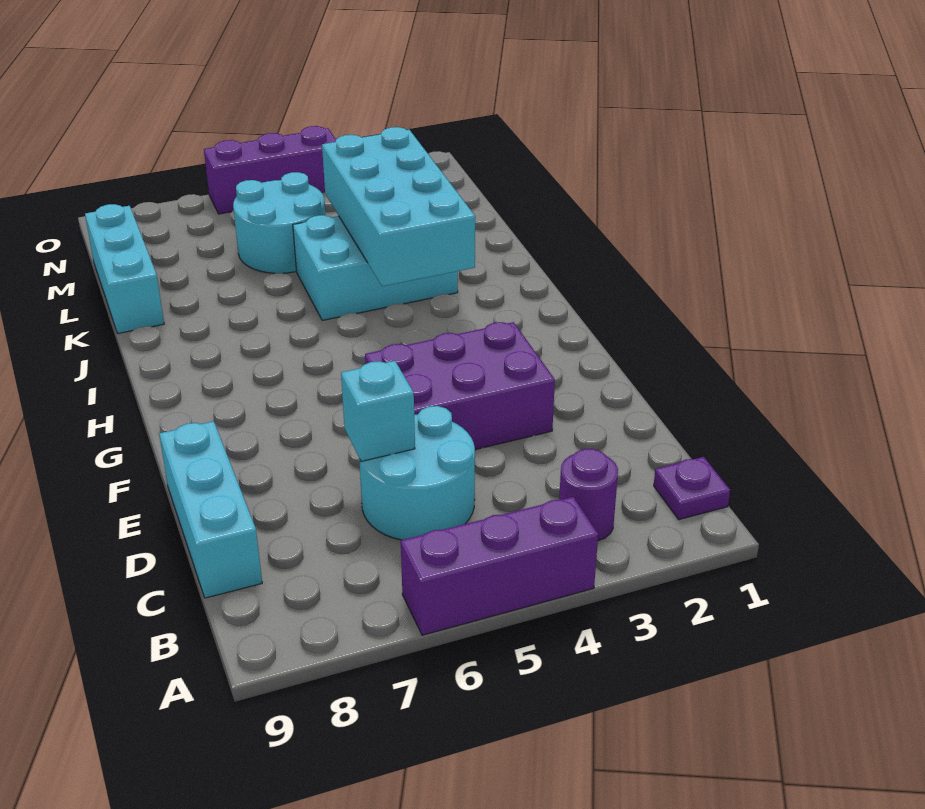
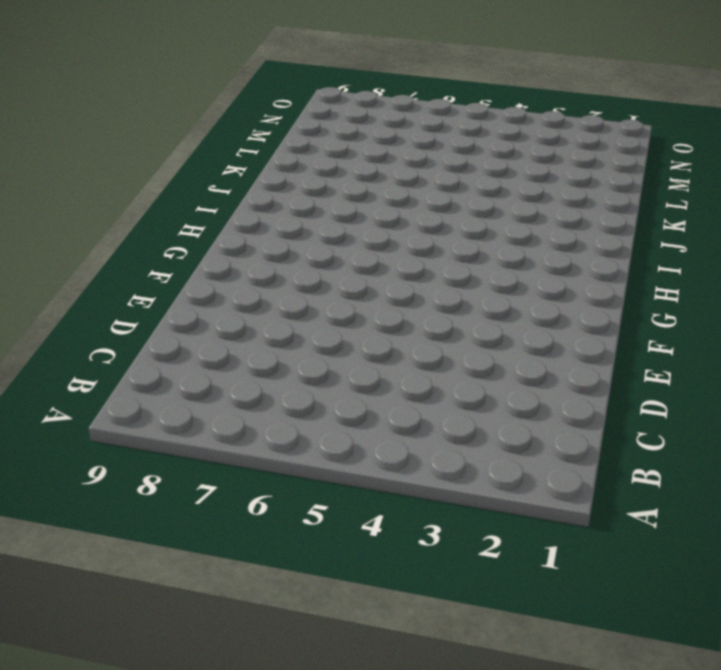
none -> purple brick A4:A6 level 1
none -> purple plate B1 level 1
none -> purple round brick B3 level 1

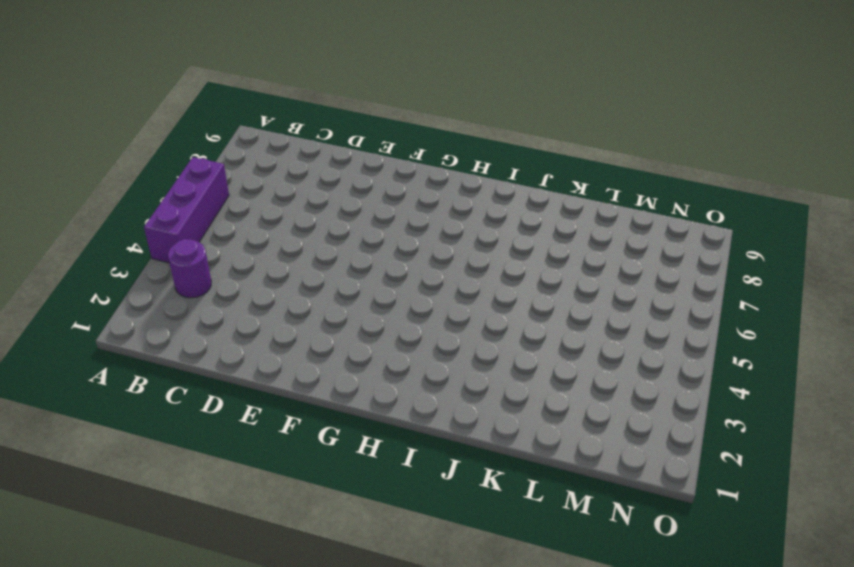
none -> purple plate B1 level 1
none -> cyan round brick C5:D6 level 1
none -> cyan brick C9:E9 level 1

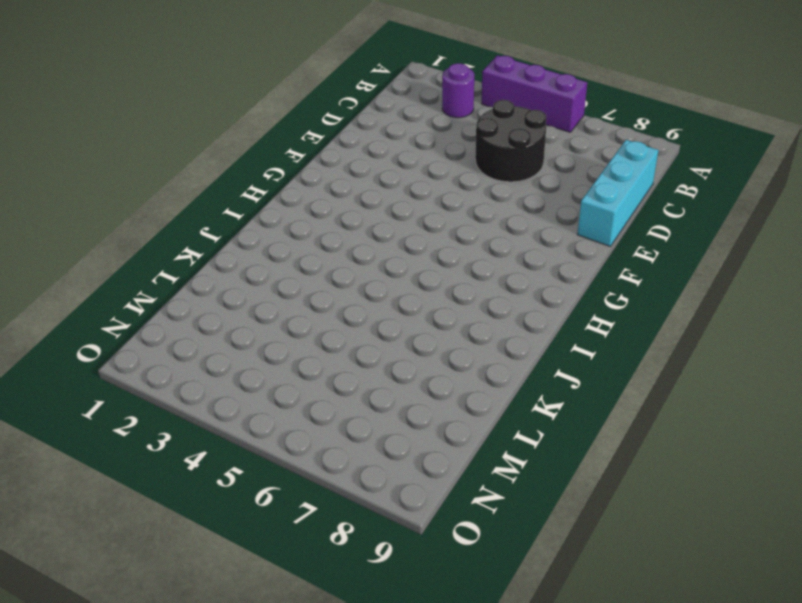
black round brick C5:D6 level 1 -> cyan round brick C5:D6 level 1
none -> purple plate B1 level 1
none -> purple brick E3:F5 level 1
none -> cyan brick J3:K5 level 1

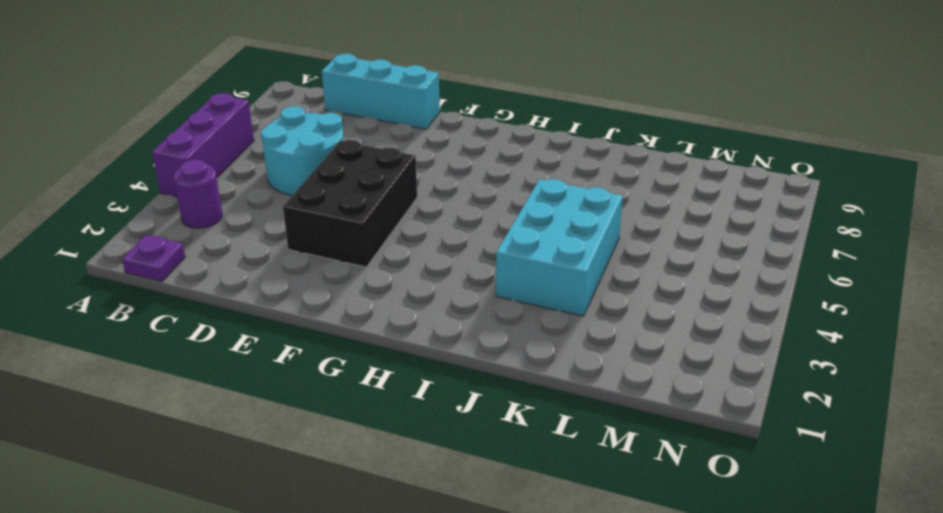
black brick E3:F5 level 1 -> purple brick E3:F5 level 1
none -> cyan brick K9:M9 level 1
none -> cyan round brick L5:M6 level 1
none -> purple brick O4:O6 level 1

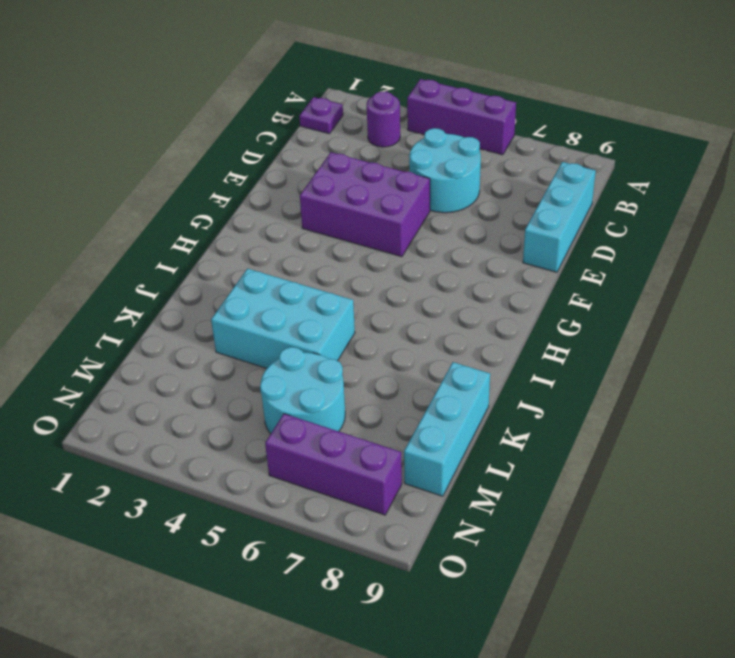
purple brick N6:N8 level 1 -> purple brick O4:O6 level 1
none -> cyan brick D6 level 2
none -> cyan brick I3:L4 level 2

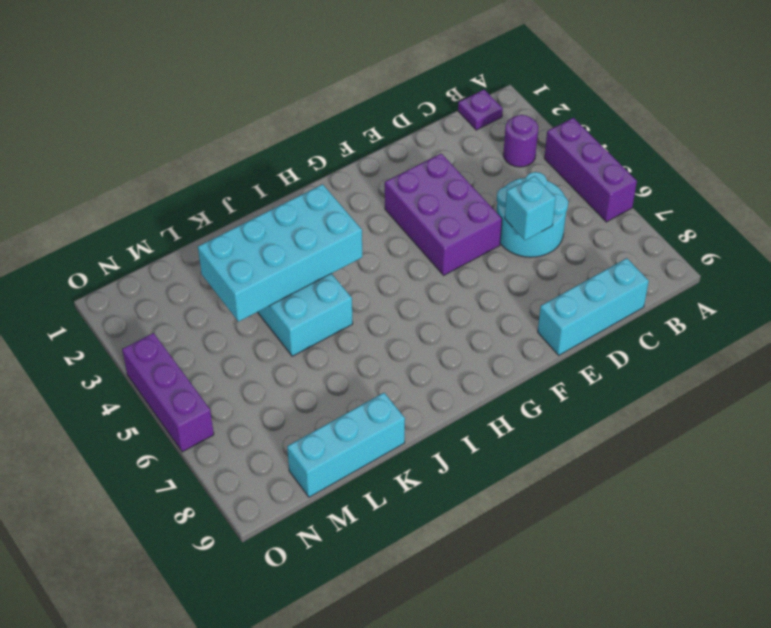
none -> cyan round brick L5:M6 level 1

